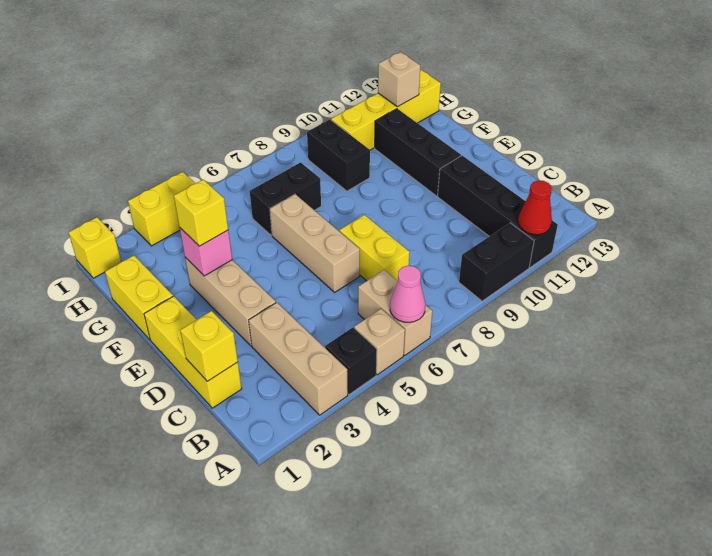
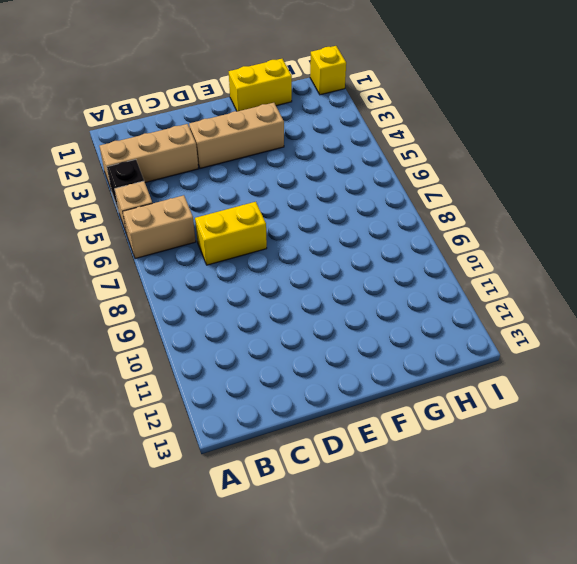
none -> black brick A9:A10 level 1
none -> black brick A11:D11 level 1
none -> yellow brick C1:E1 level 1

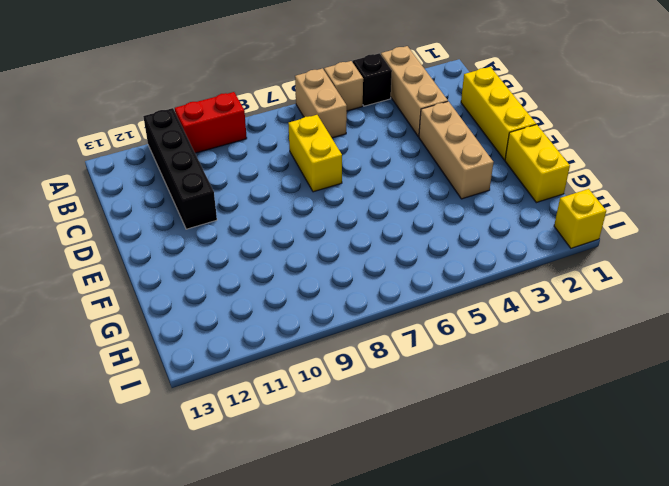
red brick A9:A10 level 1 -> black brick A9:A10 level 1
none -> tan brick D6:F6 level 1
none -> black brick E11:G11 level 1
none -> black brick G6:G7 level 1

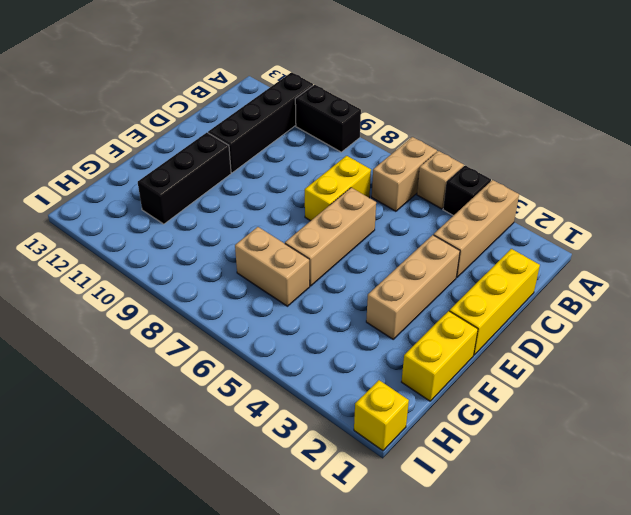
tan brick G6:G7 level 1 -> black brick G6:G7 level 1
none -> black brick G9:H9 level 1
none -> yellow brick H10:H13 level 1
none -> yellow brick I3:I4 level 1

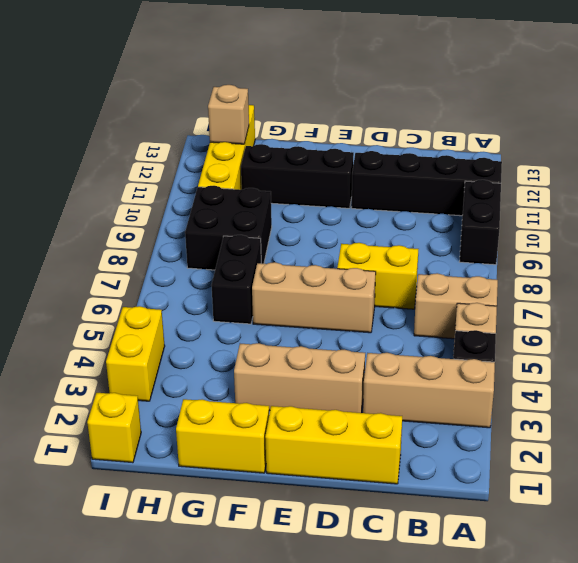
black brick G8:H9 level 1 -> black brick G9:H9 level 1
none -> pink cone A6 level 2
none -> red cone A11 level 2
none -> yellow brick C1 level 2

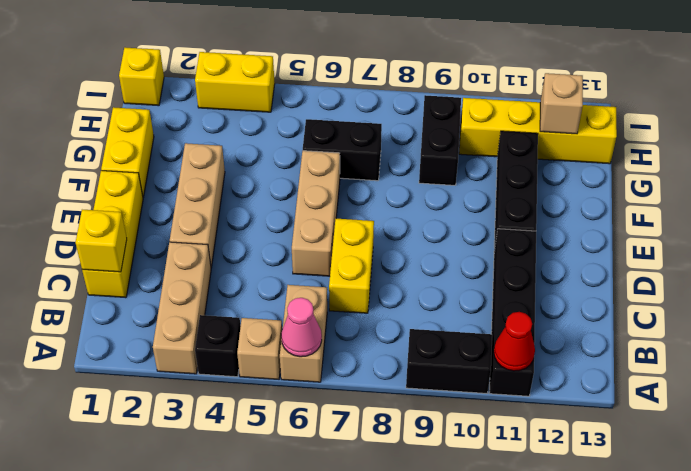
none -> pink brick F3 level 2
none -> yellow brick F3 level 3

